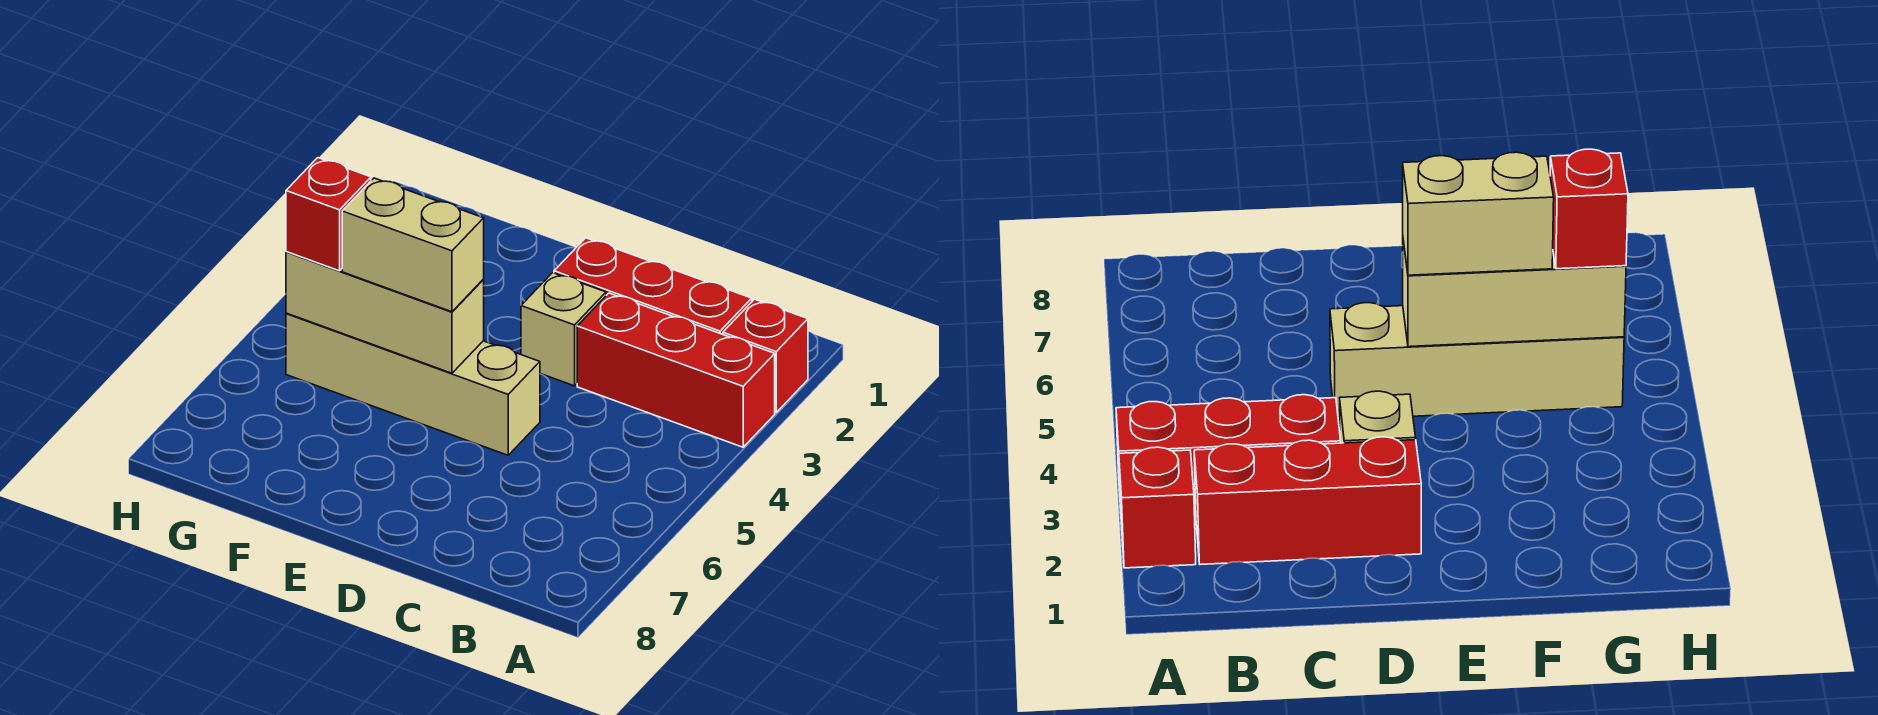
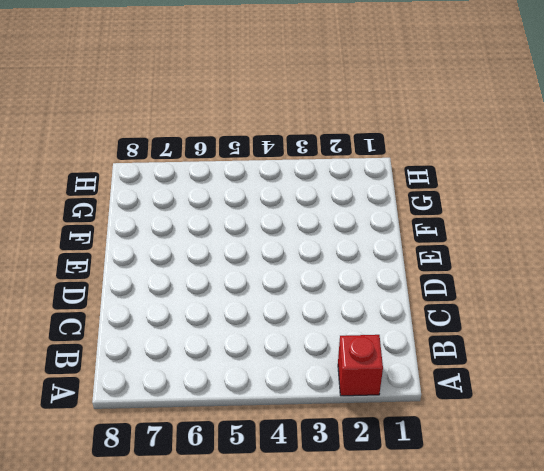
none -> red brick A3:C3 level 1
none -> red brick B2:D2 level 1

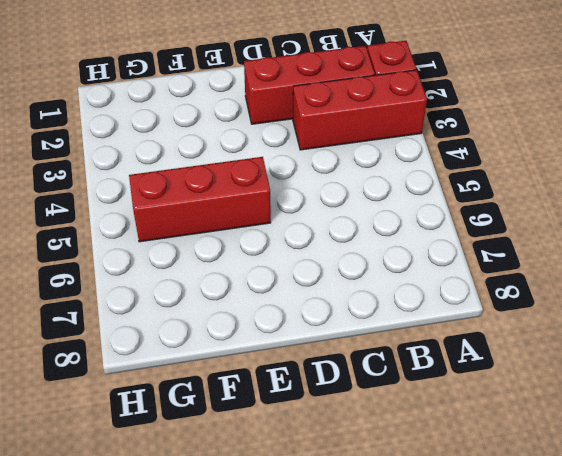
red brick E5:G5 level 1 -> tan brick D5:G5 level 1
none -> tan brick D3 level 1
none -> tan brick E5:G5 level 2

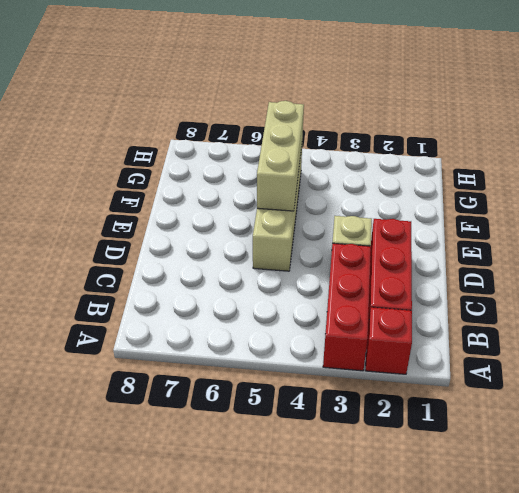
none -> tan brick E5:F5 level 3
none -> red brick G5 level 3

